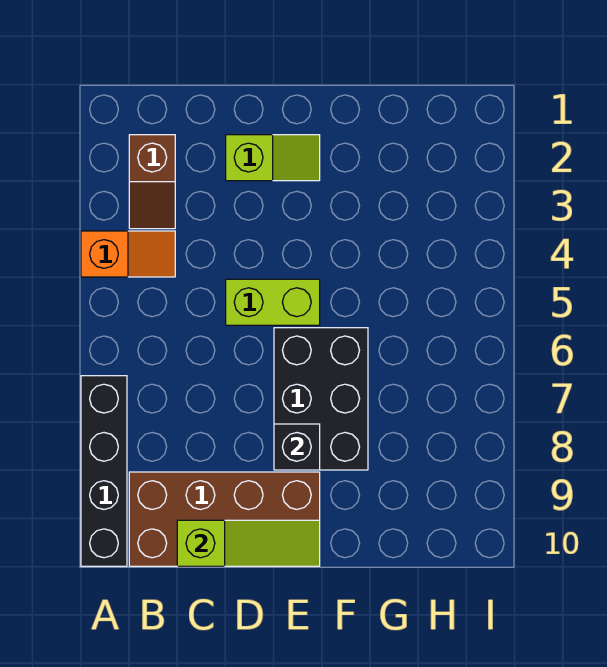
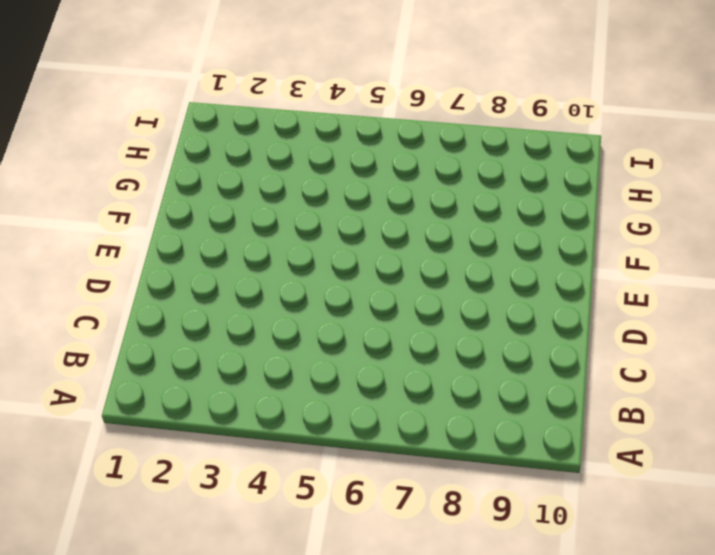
none -> orange slope A4:B4 level 1 top A
none -> black brick A7:A10 level 1

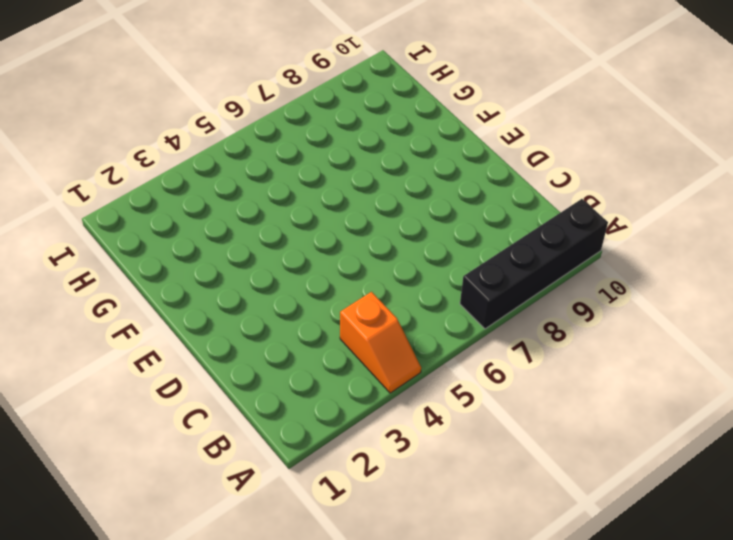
orange slope A4:B4 level 1 top B -> orange slope A4:B4 level 1 top A
none -> brown slope B2:B3 level 1 top 2
none -> brown brick B9:E10 level 1

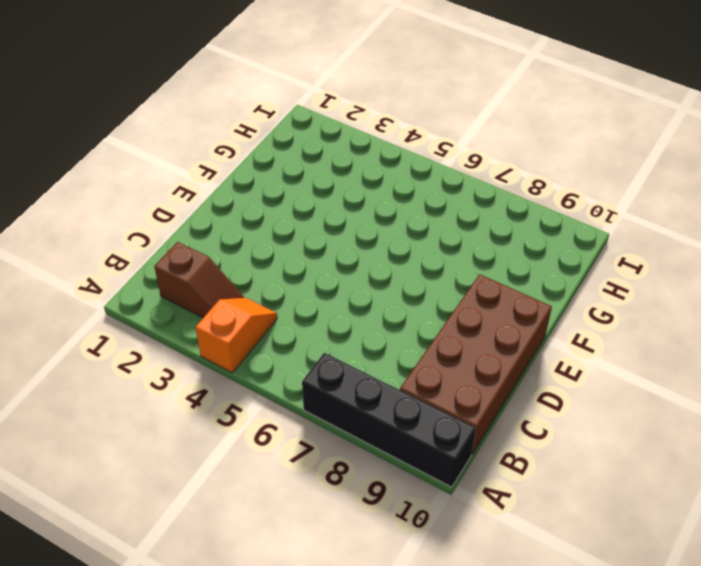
none -> lime slope D2:E2 level 1 top D
none -> lime brick D5:E5 level 1

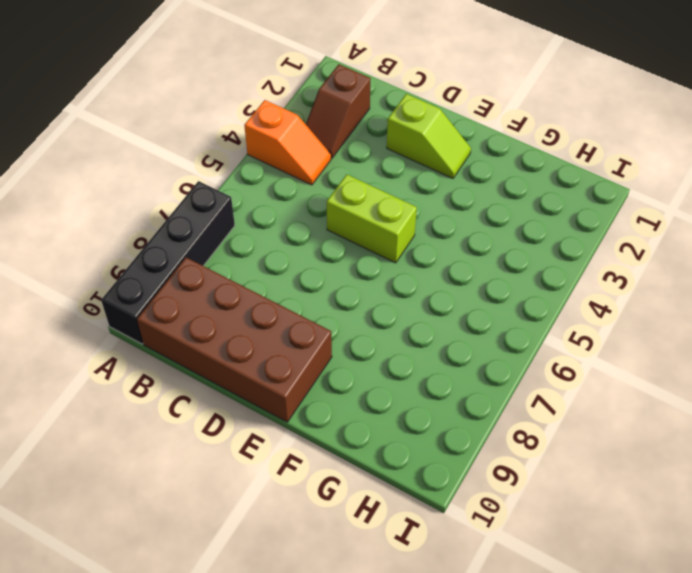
none -> black brick E6:F8 level 1
none -> lime slope C10:E10 level 2 top C

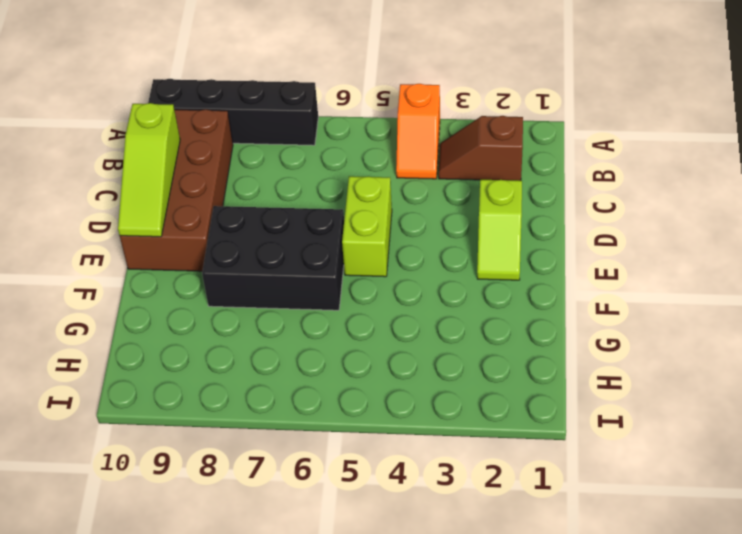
none -> black brick E8 level 2

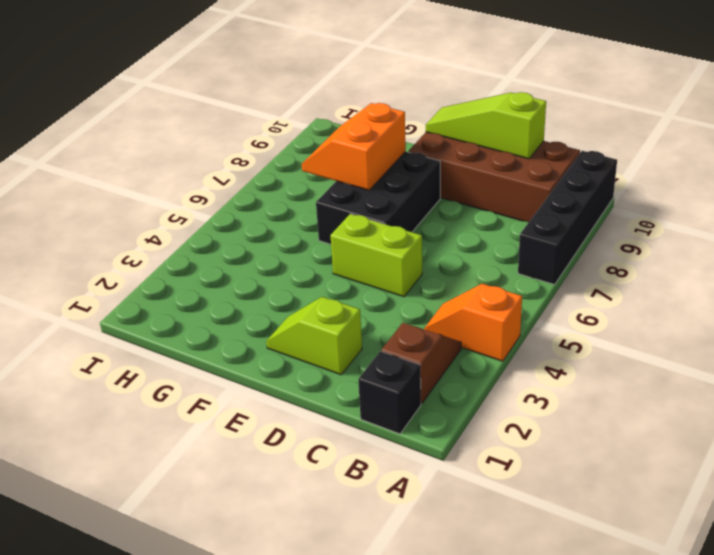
black brick B1 level 1 -> black brick E8 level 2
orange slope F7:G8 level 2 top F -> none

